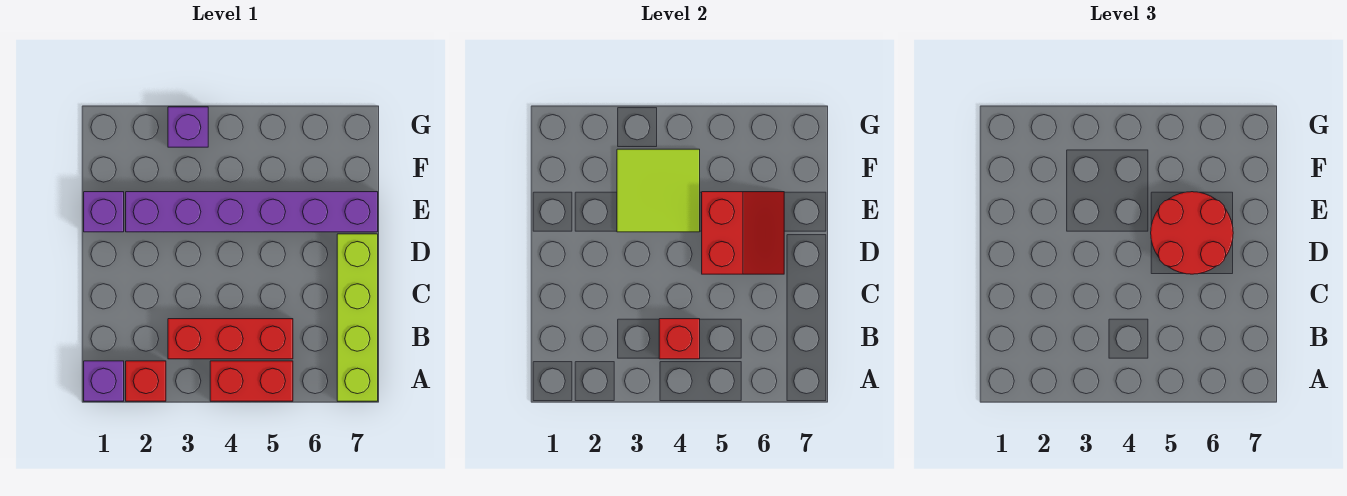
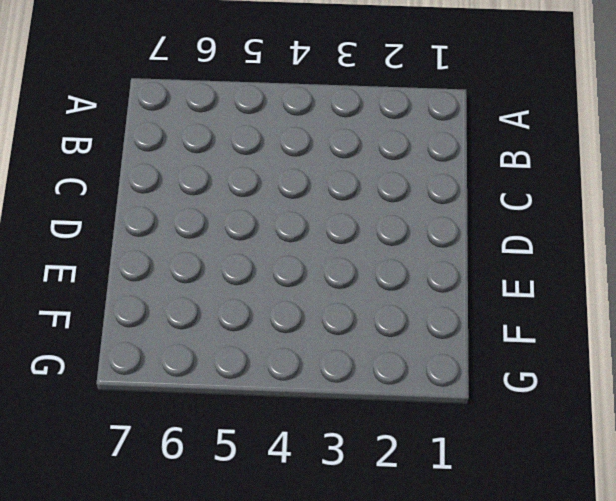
none -> purple brick A1 level 1
none -> red brick A2 level 1
none -> red brick A4:A5 level 1

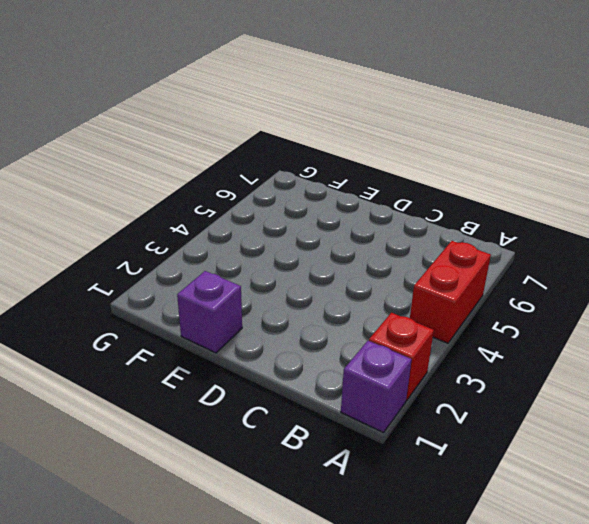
none -> lime brick A7:D7 level 1
none -> red brick B3:B5 level 1
none -> purple brick E2:E7 level 1

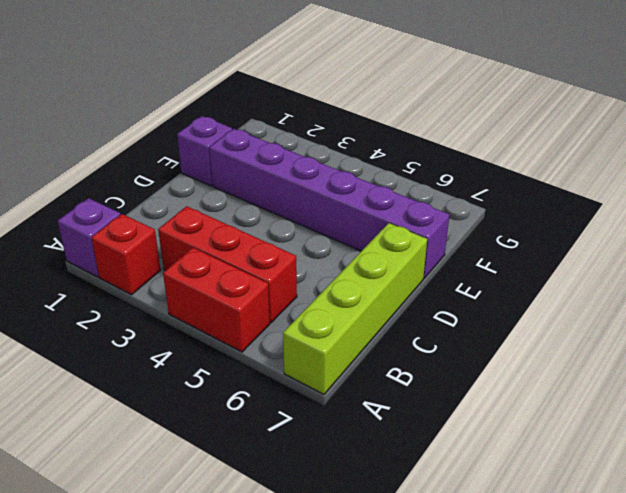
none -> purple brick G3 level 1
none -> red brick B4 level 2
none -> red slope D5:E6 level 2 top 5

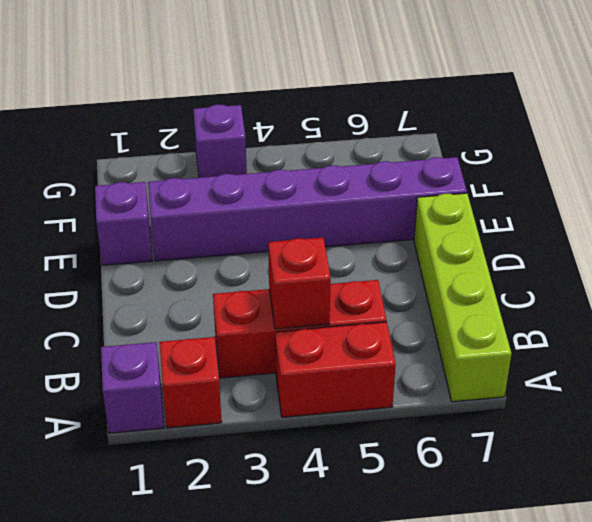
none -> red slope D5:E6 level 2 top 5
none -> lime tile E3:F4 level 2
none -> red round brick D5:E6 level 3

